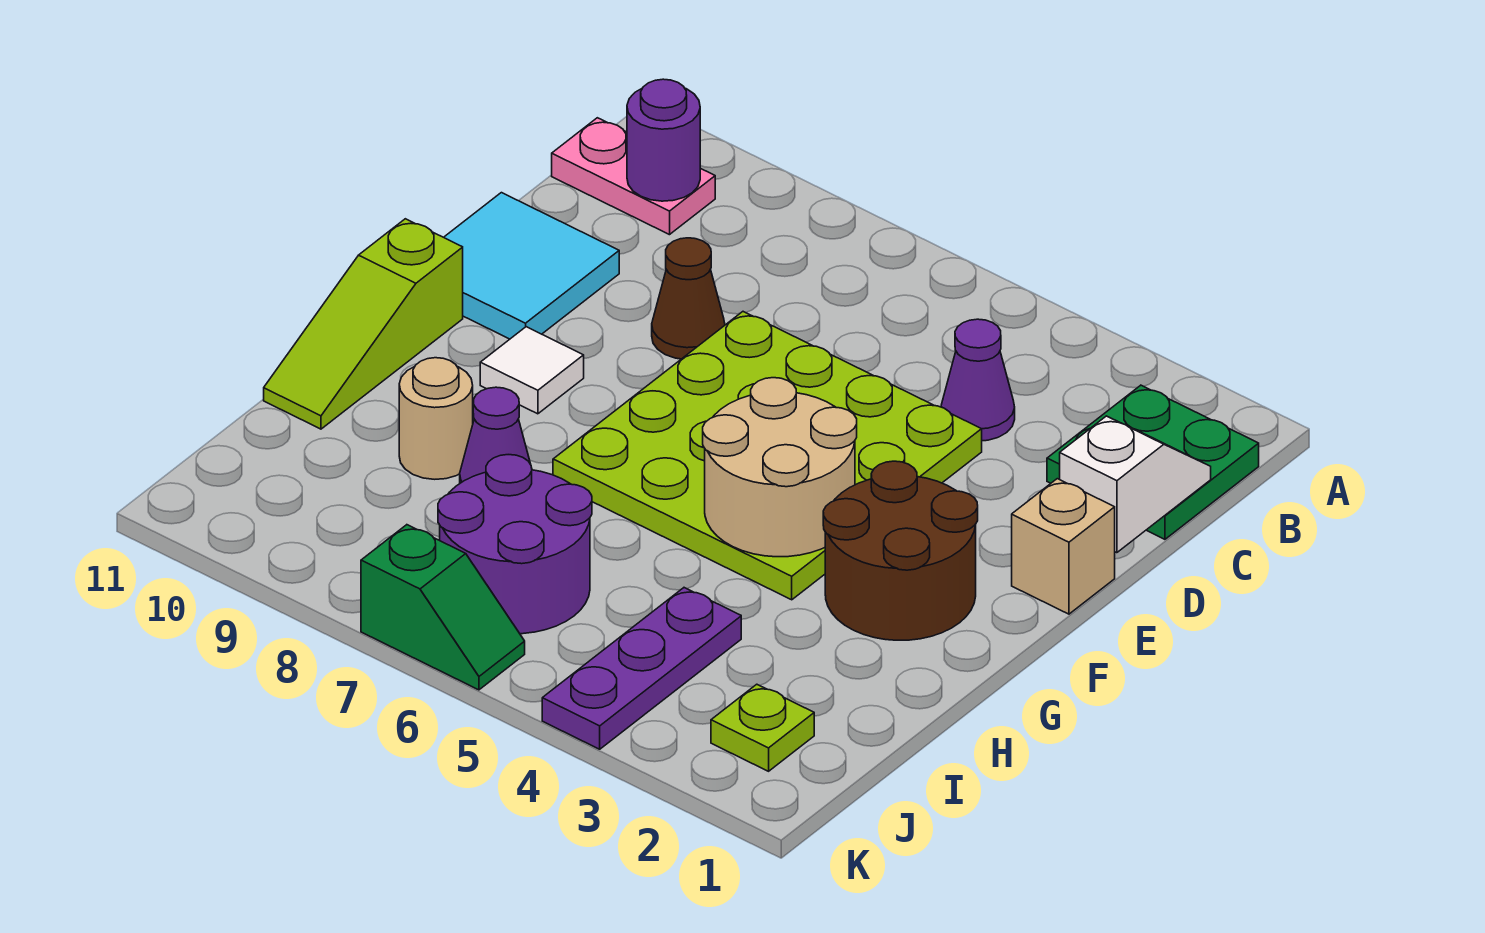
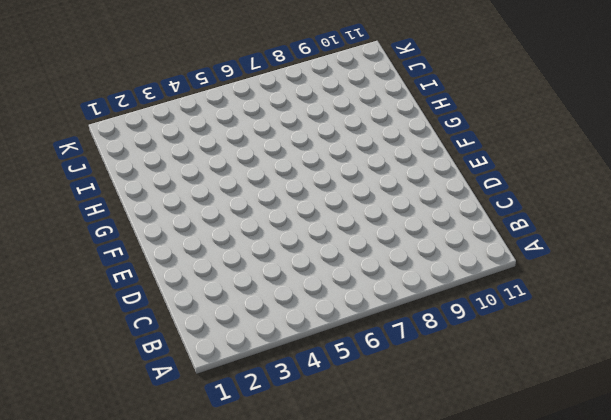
none -> green plate B1:C2 level 1
none -> pink plate B10:B11 level 1
none -> purple cone C4 level 1

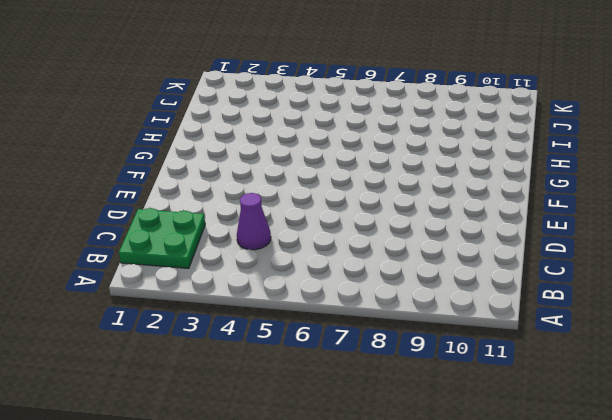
none -> pink plate B10:B11 level 1
none -> lime plate D4:G7 level 1
none -> brown cone D8 level 1

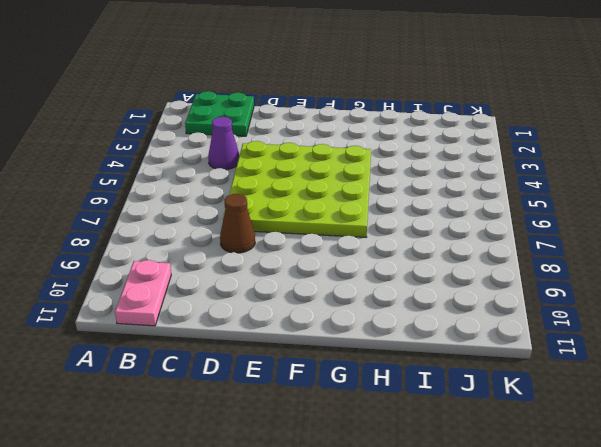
none -> cyan tile D10:E11 level 1
none -> tan brick E1 level 1
none -> brown round brick F2:G3 level 1

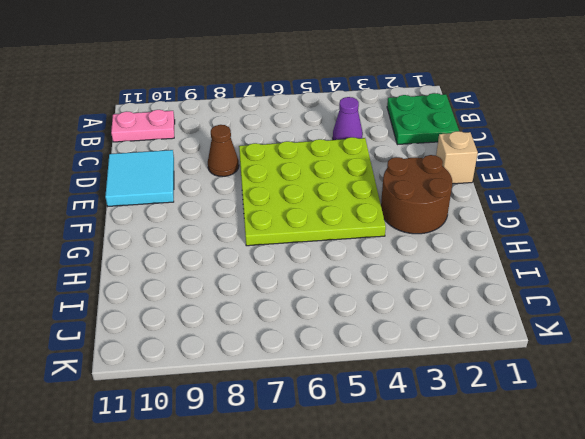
none -> white tile F9 level 1
none -> lime slope F11:H11 level 1 top F
none -> purple cone H8 level 1

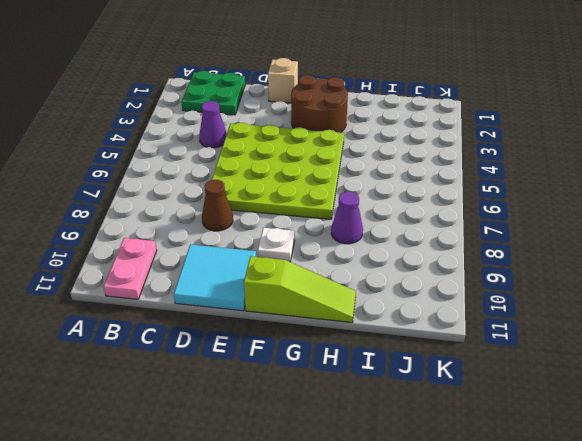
white plate F9 level 1 -> white tile F9 level 1
none -> tan round brick H9 level 1
none -> purple plate I4:K4 level 1
none -> purple round brick I6:J7 level 1

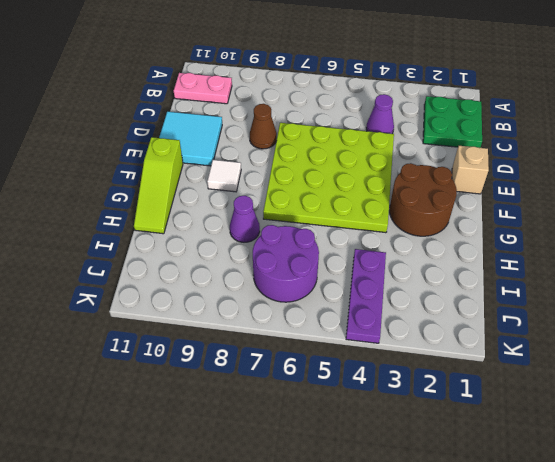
none -> tan round brick H9 level 1
none -> lime plate J2 level 1
none -> green slope K6:K7 level 1 top 7

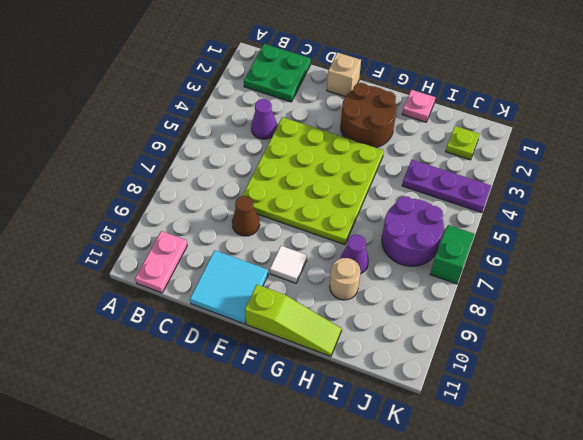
pink plate H1 level 1 -> none
none -> purple round brick B10 level 2
none -> white slope C1:D1 level 2 top D
none -> tan round brick F4:G5 level 2

